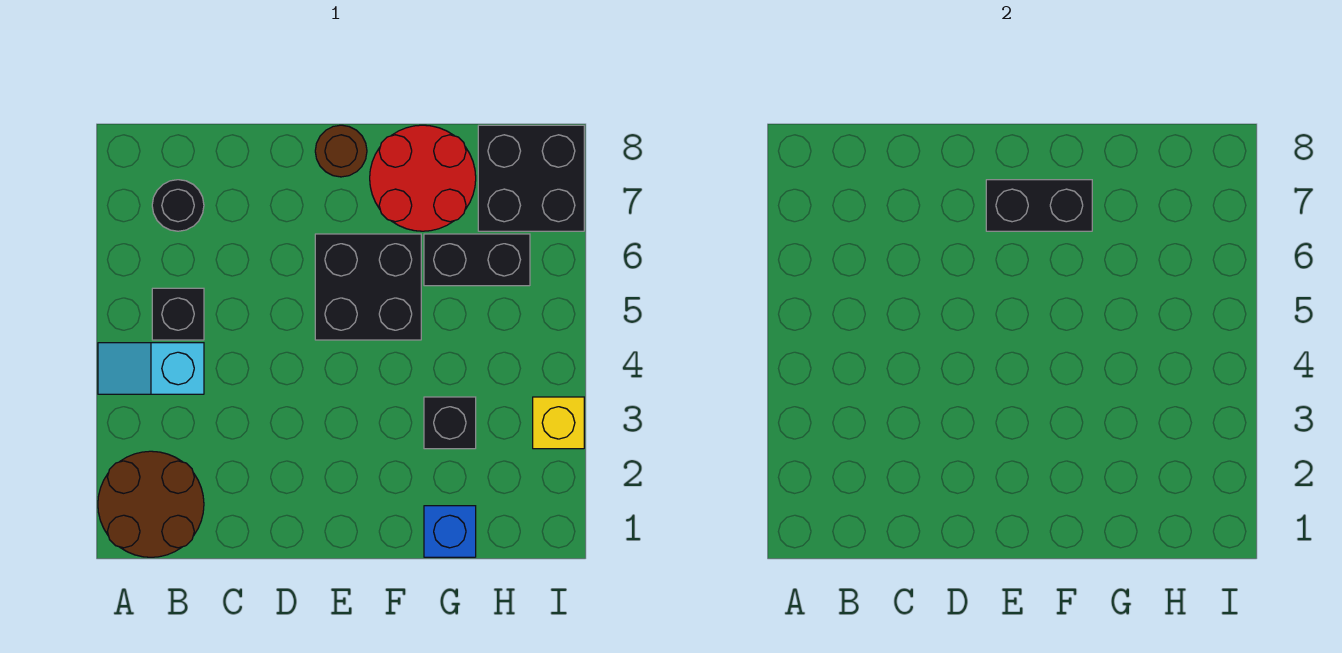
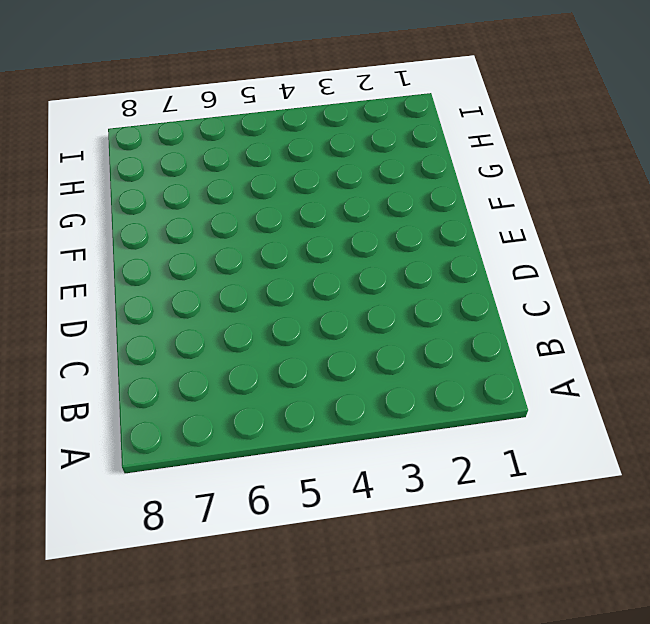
none -> brown round brick A1:B2 level 1
none -> cyan slope A4:B4 level 1 top B
none -> black brick B5 level 1

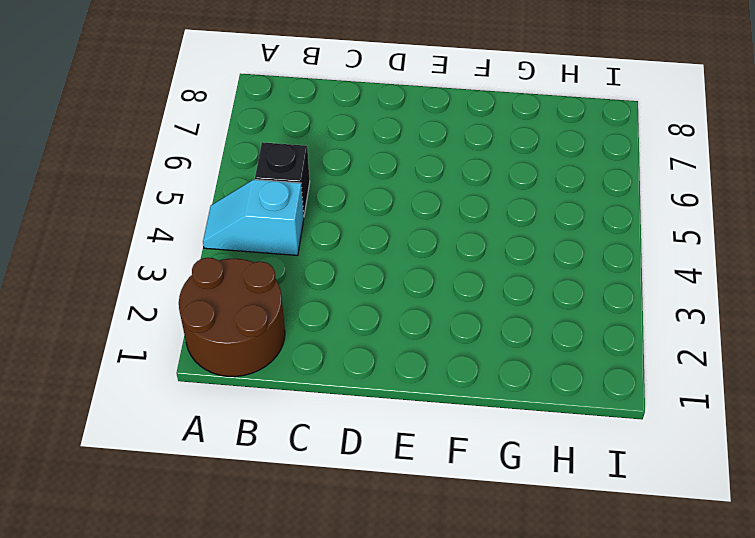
none -> black round brick B7 level 1
none -> black brick E5:F6 level 1
none -> brown round brick E8 level 1

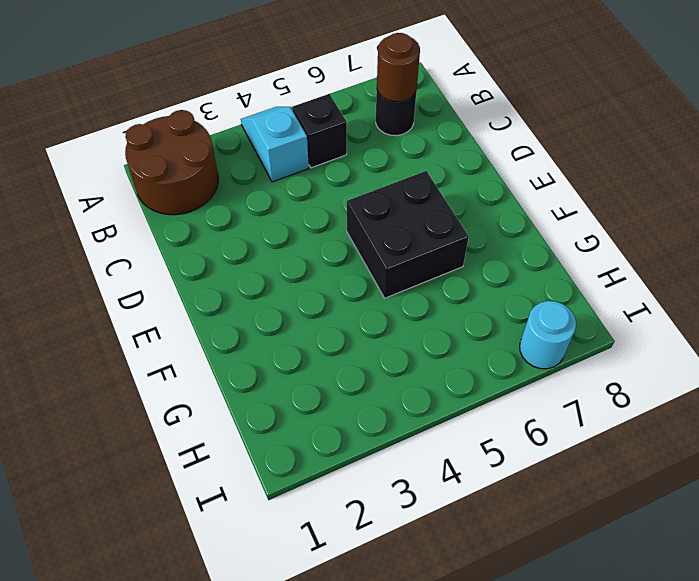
brown round brick B7 level 2 -> brown round brick E8 level 1
cyan round brick I7 level 1 -> black brick H7:I8 level 1
none -> red round brick F7:G8 level 1
none -> blue brick G1 level 1
none -> black brick G3 level 1

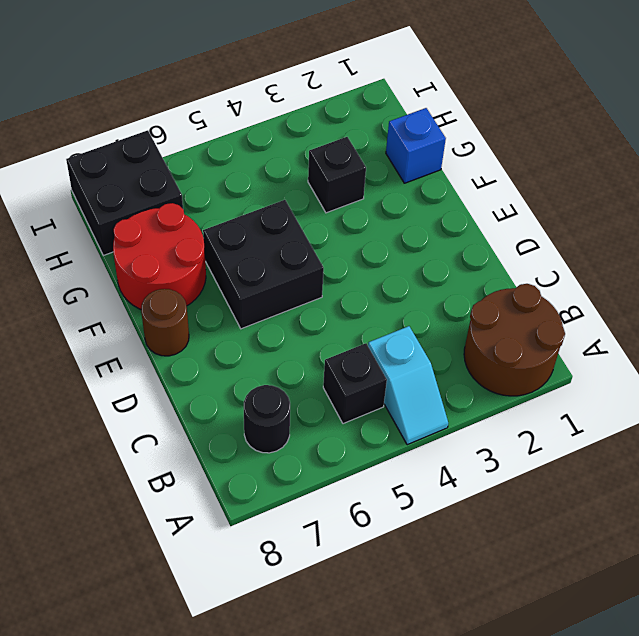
none -> black brick G6:H6 level 1
none -> yellow brick I3 level 1
none -> black brick E7:F7 level 2

